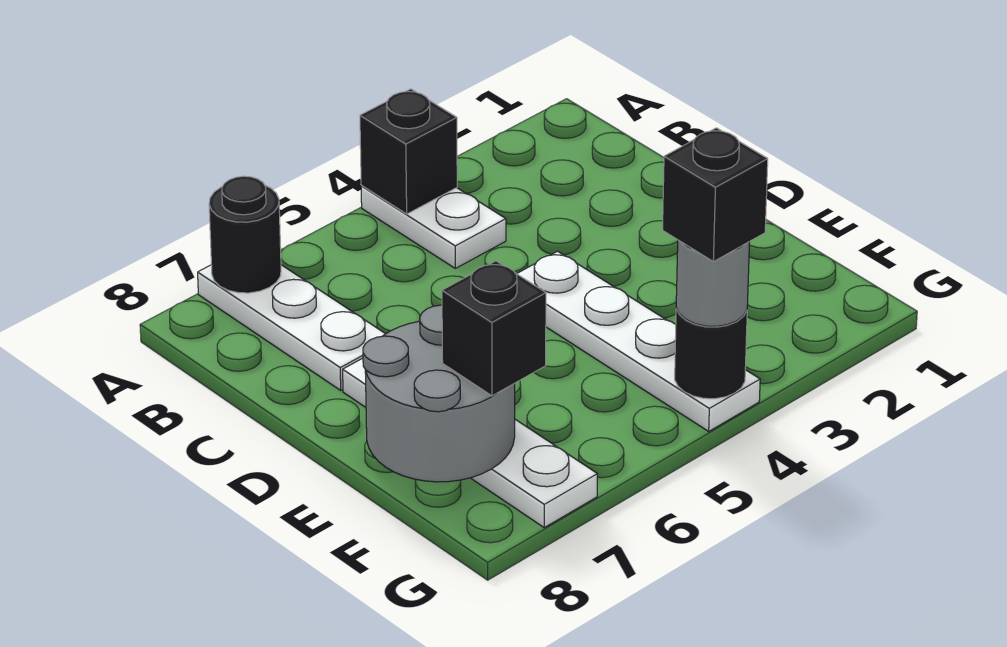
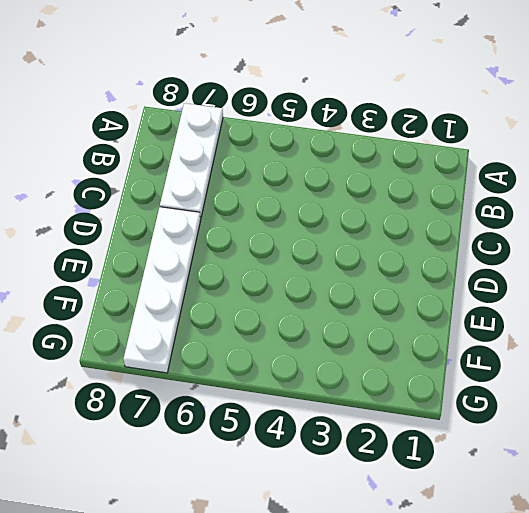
none -> white plate A4:B4 level 1
none -> white plate D4:G4 level 1

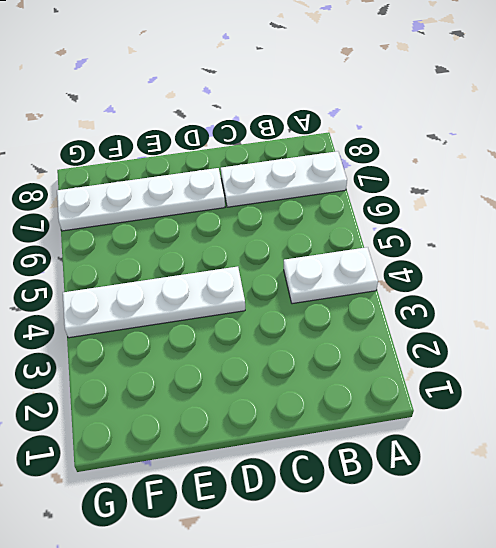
none -> black brick A4 level 2
none -> black round brick A7 level 2

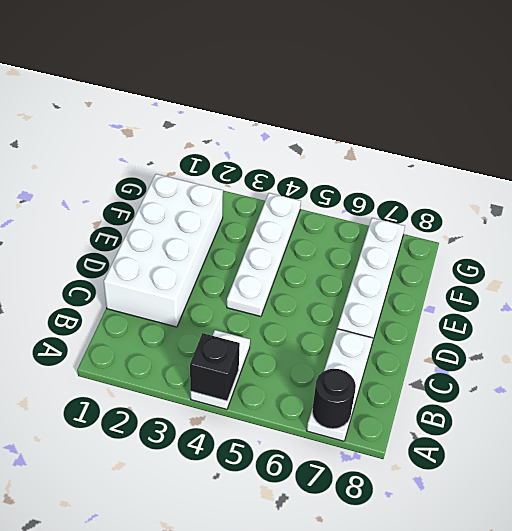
white brick C1:F2 level 1 -> none
none -> grey round brick E7:F8 level 2
none -> black round brick G4 level 2

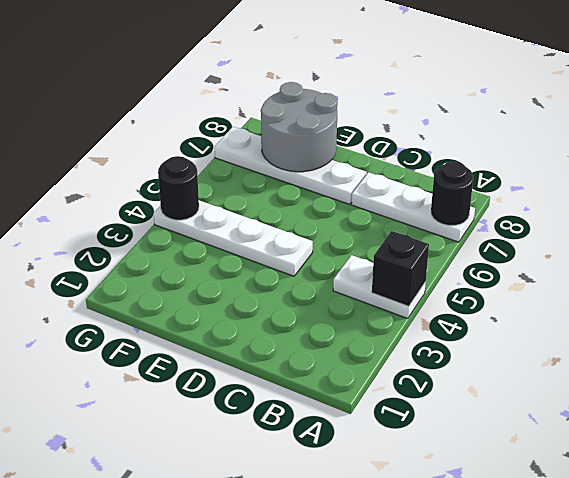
none -> black brick F7 level 3
none -> grey round brick G4 level 3

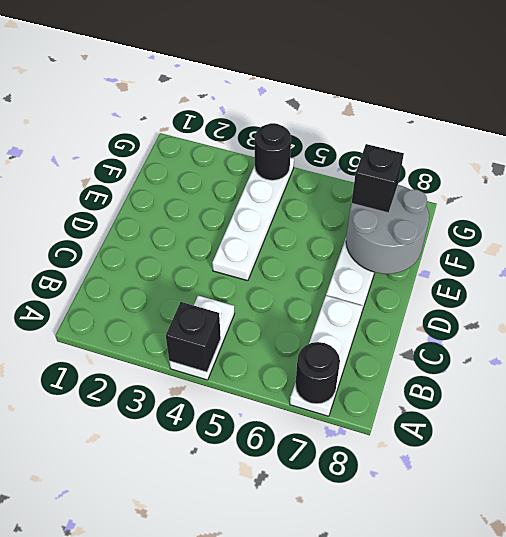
none -> grey round brick G4 level 3
none -> black brick G4 level 4

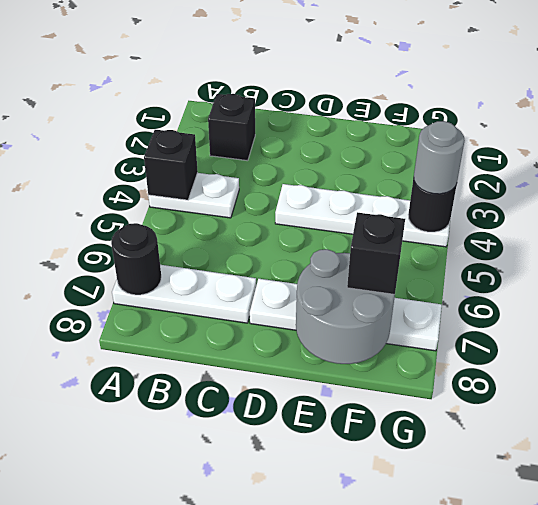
black brick B2 level 1 -> black brick G4 level 4

